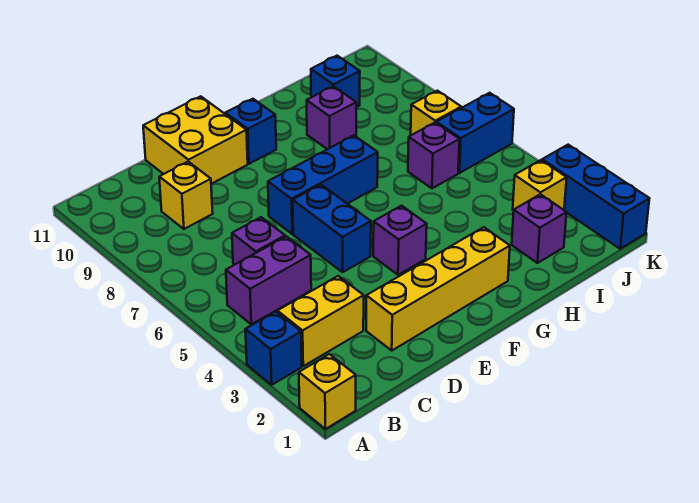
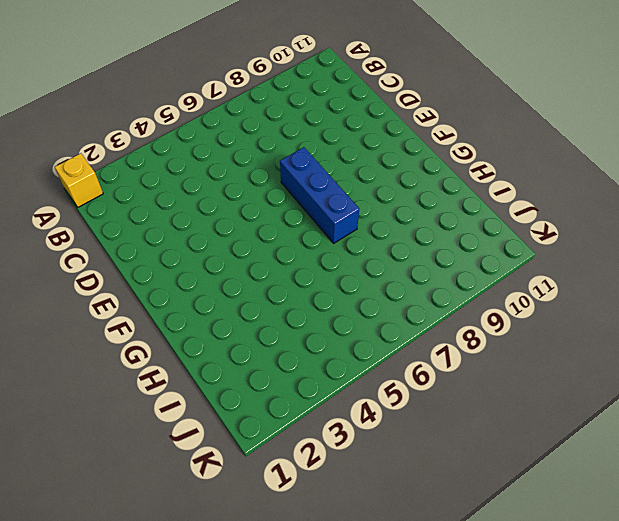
none -> blue brick A3 level 1
none -> yellow brick B3:C3 level 1
none -> purple brick B5:C5 level 1

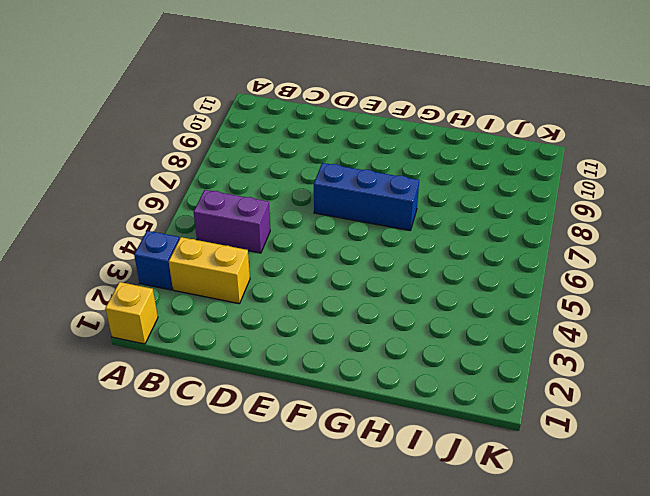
none -> purple brick C6 level 1
none -> yellow brick C9 level 1
none -> yellow brick D2:G2 level 1

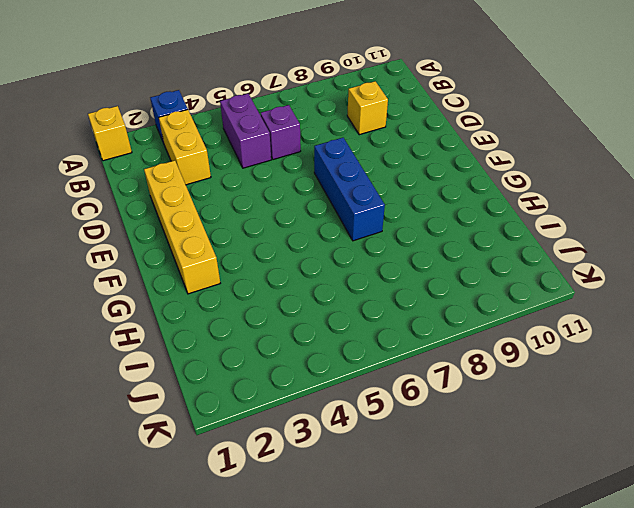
none -> yellow brick D10:E11 level 1
none -> blue brick E5:E6 level 1
none -> purple brick F4 level 1

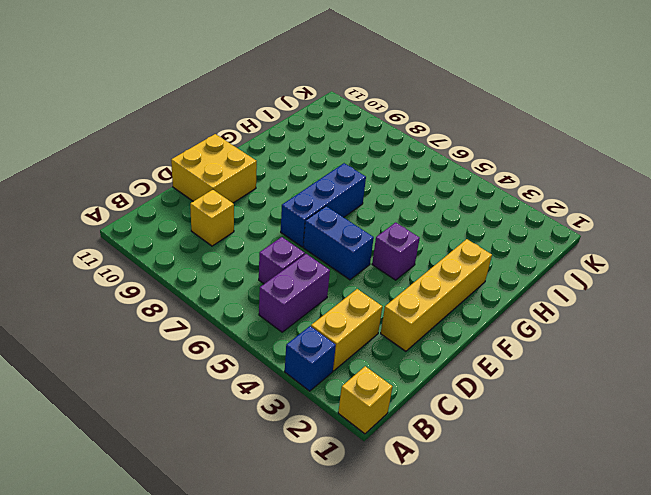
none -> blue brick F10 level 1
none -> purple brick H9 level 1
none -> purple brick I2 level 1

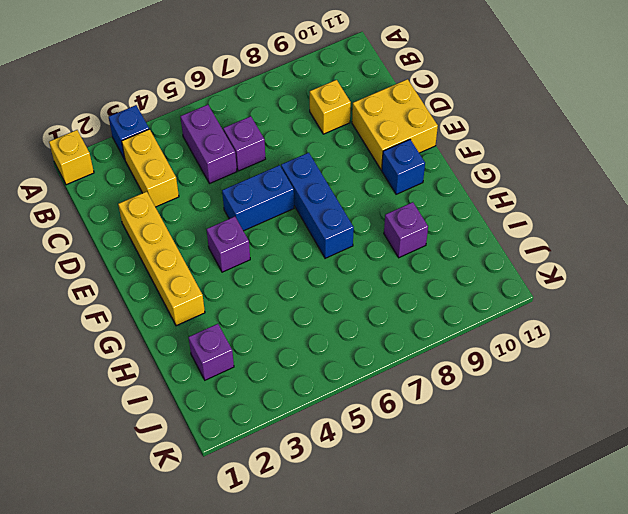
none -> purple brick I6 level 1
none -> blue brick I10 level 1
none -> yellow brick J3 level 1

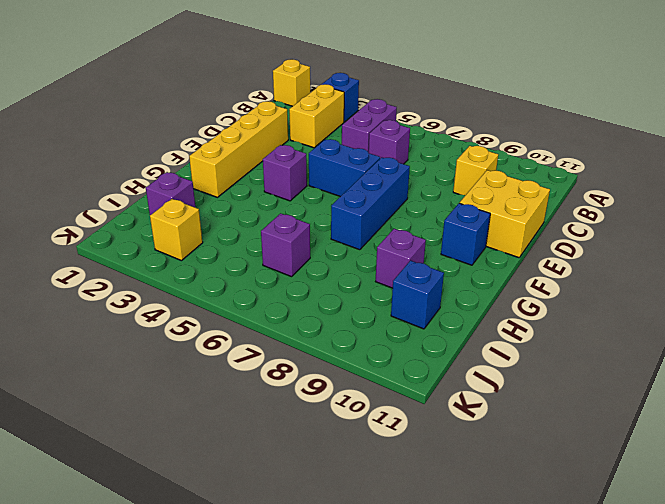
none -> blue brick J6:K6 level 1
none -> yellow brick J7 level 1
none -> blue brick K1:K3 level 1

